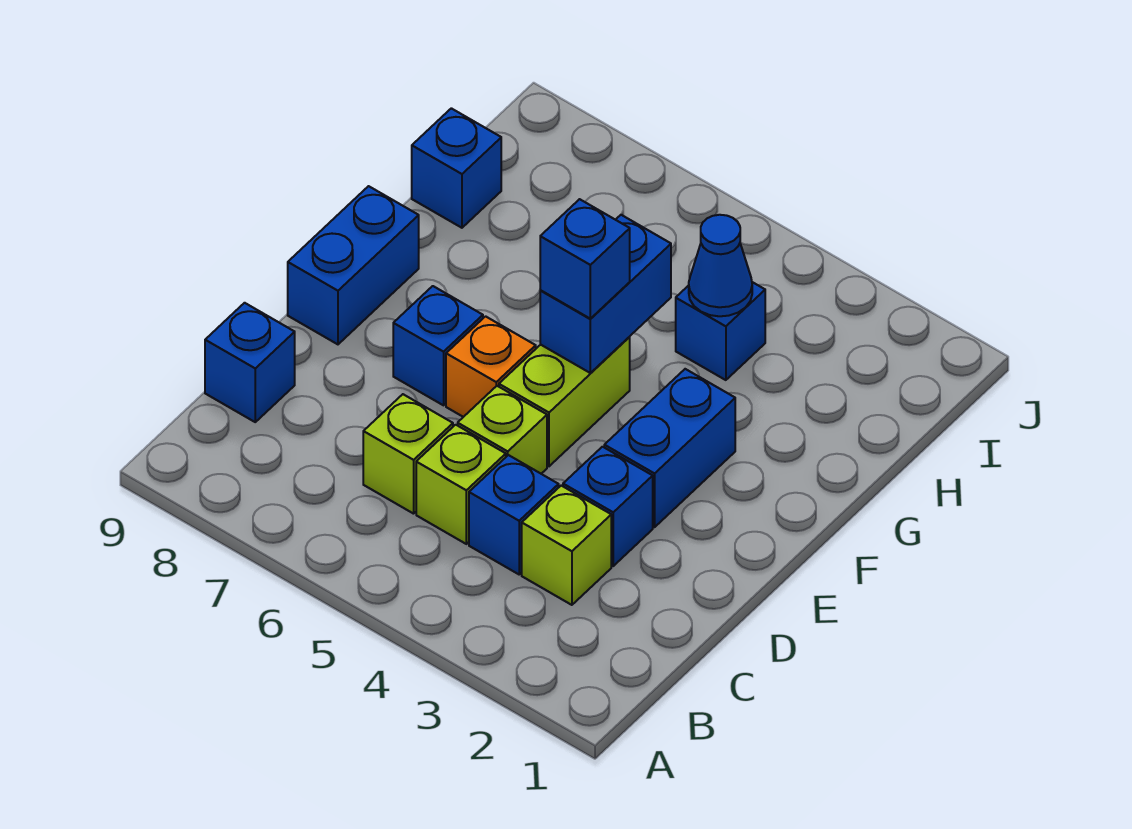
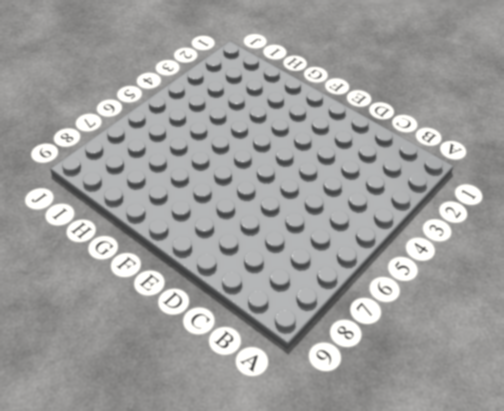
none -> lime brick C3 level 1
none -> blue brick C4 level 1
none -> lime brick C5 level 1

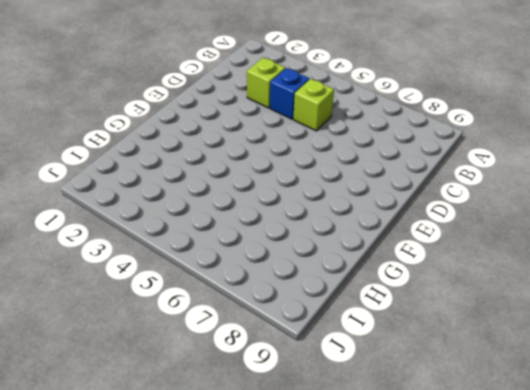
none -> lime brick C6 level 1
none -> blue brick C9 level 1
none -> blue brick D3 level 1

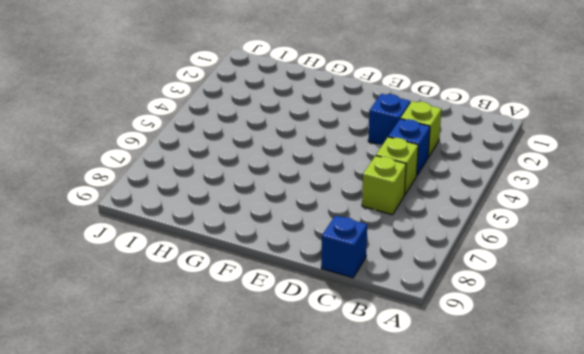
none -> lime brick D5 level 1
none -> blue brick E3:F3 level 1
none -> lime brick E5:F5 level 1

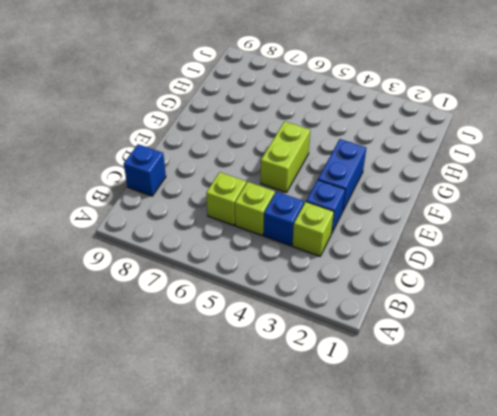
none -> lime brick D5 level 1
none -> orange brick E6 level 1
none -> blue brick E7 level 1

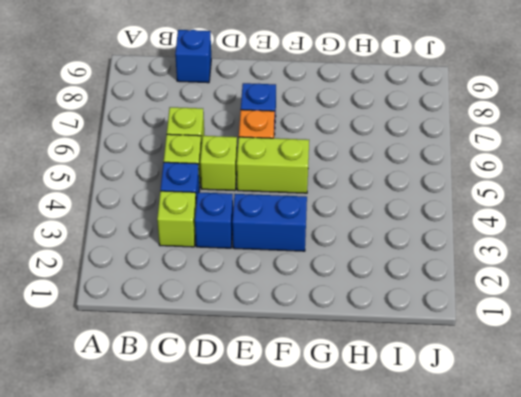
none -> blue brick E9:F9 level 1
none -> blue brick H4 level 1
none -> blue brick H9 level 1

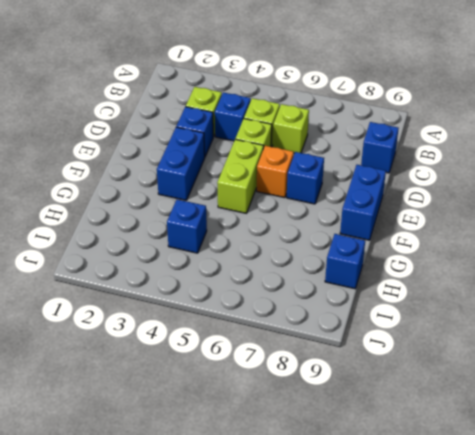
none -> blue brick F5:G5 level 2
none -> blue cone H4 level 2
none -> blue brick F5 level 3

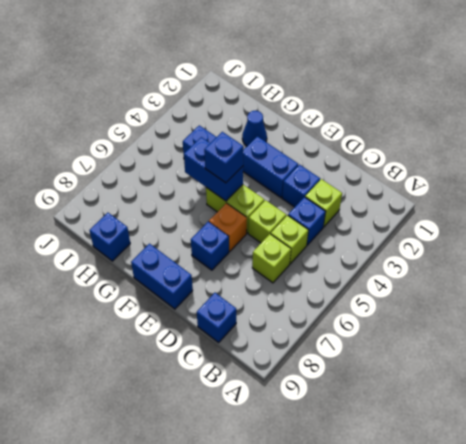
blue cone G2 level 1 -> blue cone H4 level 2

